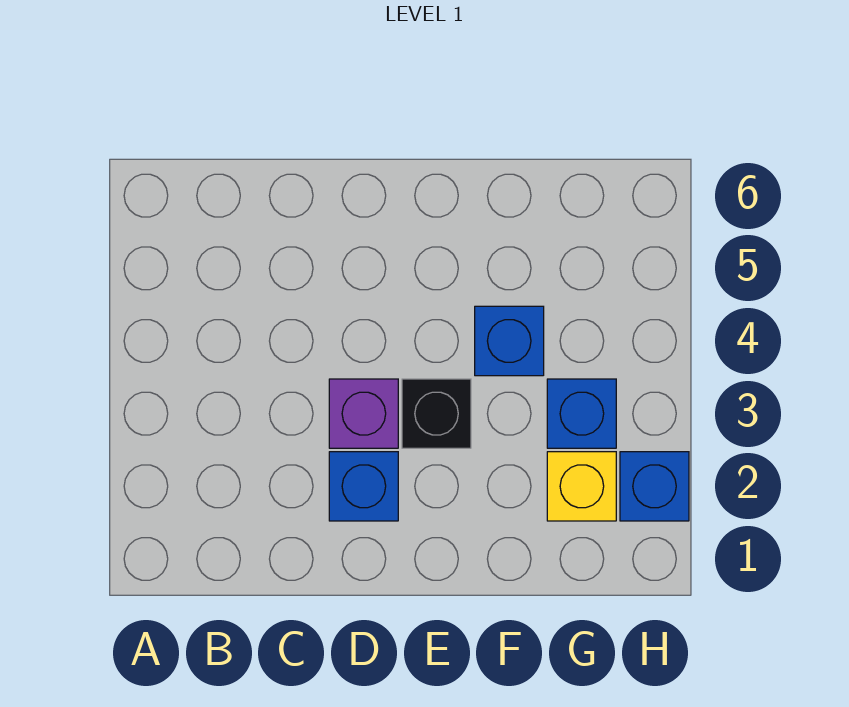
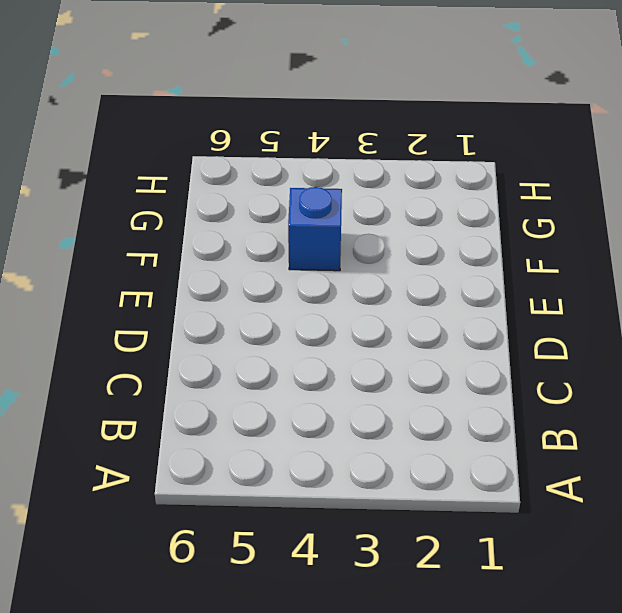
none -> blue brick D2 level 1
none -> purple brick D3 level 1

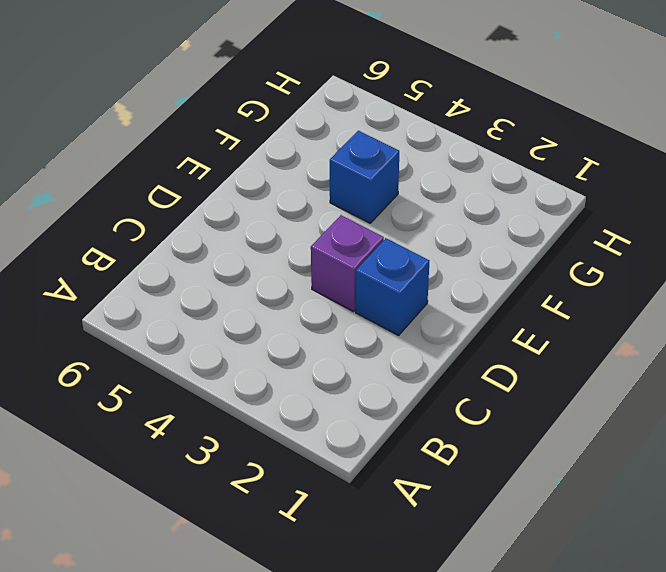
none -> black brick E3 level 1
none -> yellow brick G2 level 1

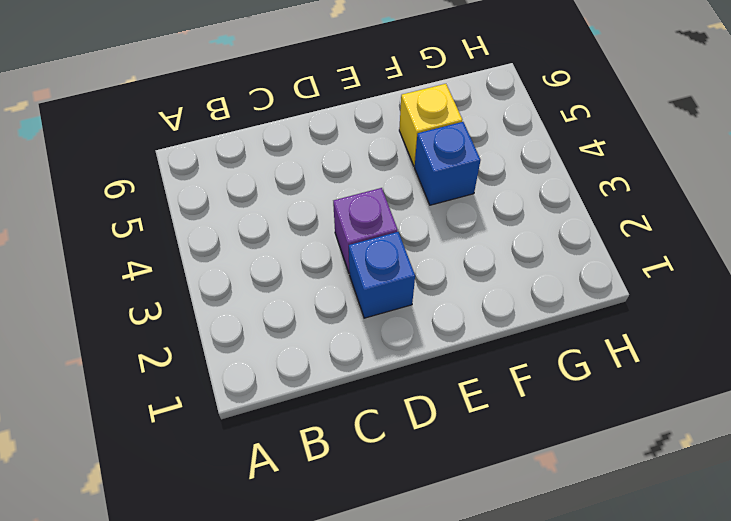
yellow brick F5 level 1 -> yellow brick G2 level 1
none -> black brick E3 level 1
none -> blue brick G3 level 1

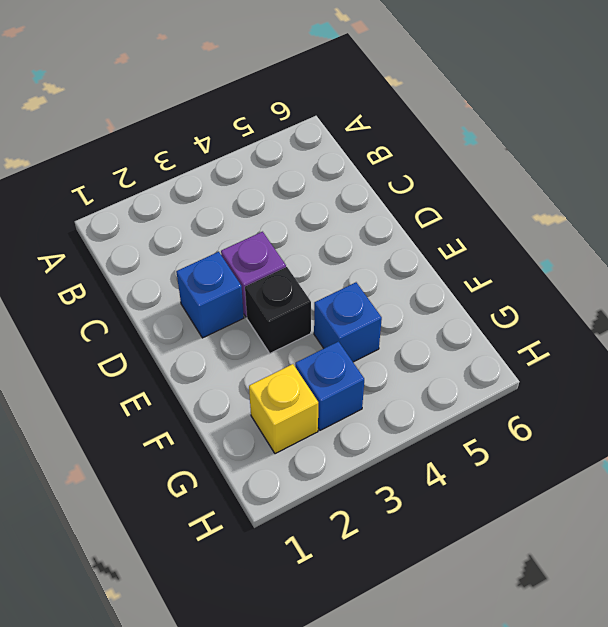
none -> blue brick H2 level 1

